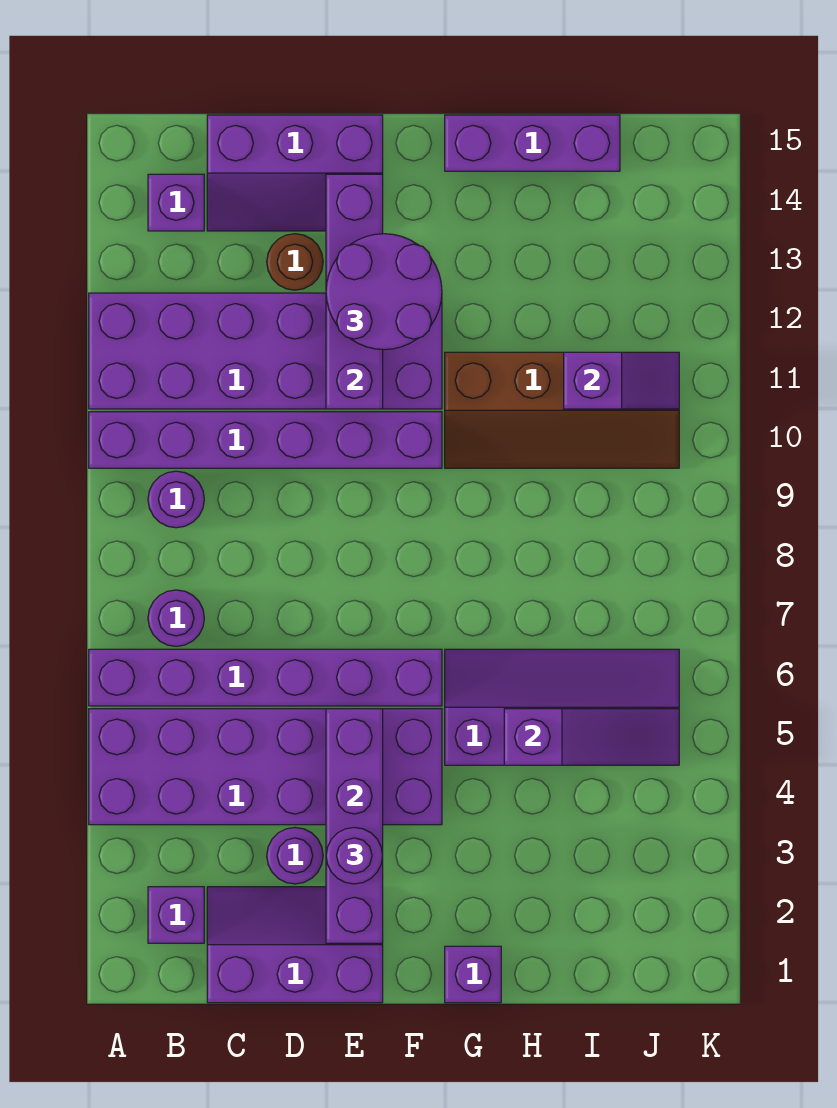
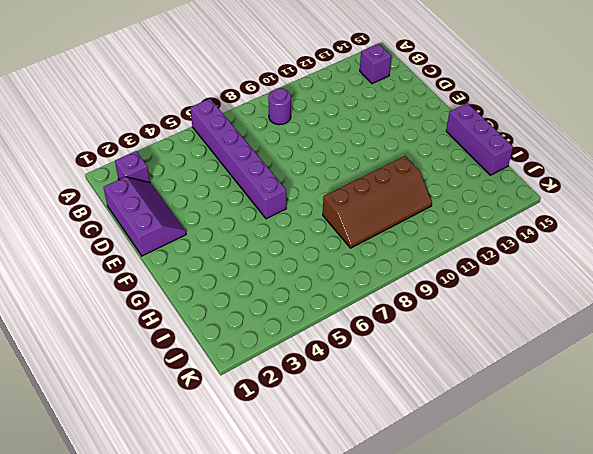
brown slope H8:I11 level 1 top H -> brown slope G10:J11 level 1 top 11
none -> purple brick A4:F5 level 1
none -> purple brick A10:F10 level 1
none -> purple brick A11:F12 level 1

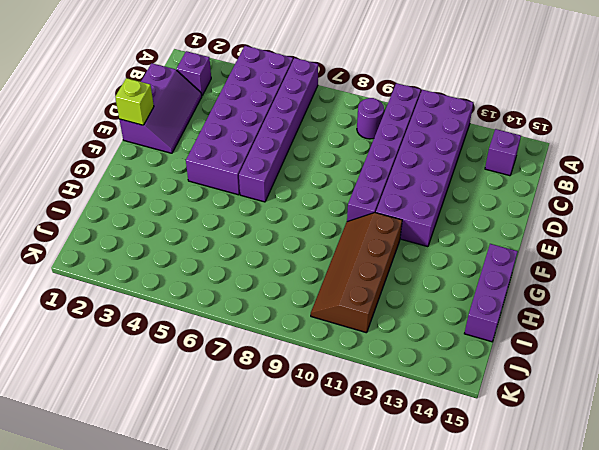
lime brick E1 level 2 -> none
none -> purple round brick B7 level 1
none -> purple slope C14:E15 level 1 top 15
none -> purple round brick D3 level 1

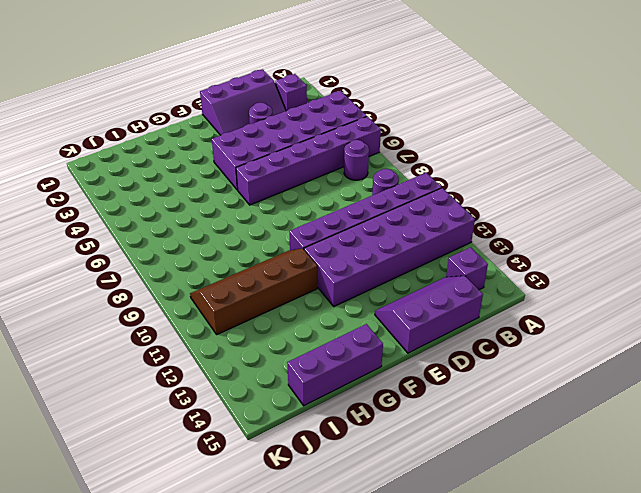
none -> brown round brick D13 level 1
none -> purple brick G1 level 1
none -> purple slope G5:J6 level 1 top 5

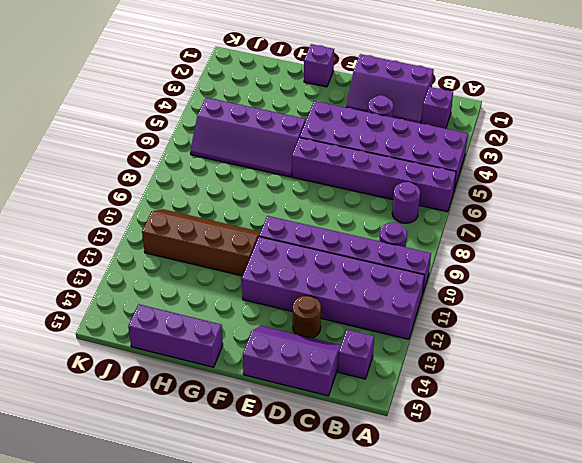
none -> purple brick E2:E5 level 2
none -> purple brick E11:E14 level 2
none -> purple slope H5:J5 level 2 top H

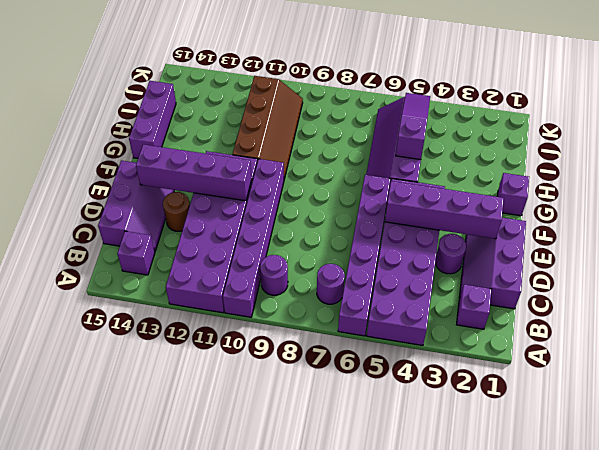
none -> purple slope I11:J11 level 2 top I
none -> purple round brick E3 level 3
none -> purple round brick E12:F13 level 3

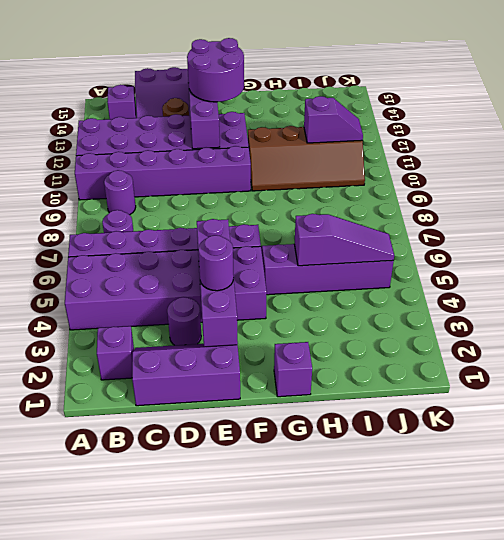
none -> purple brick G15:I15 level 1

